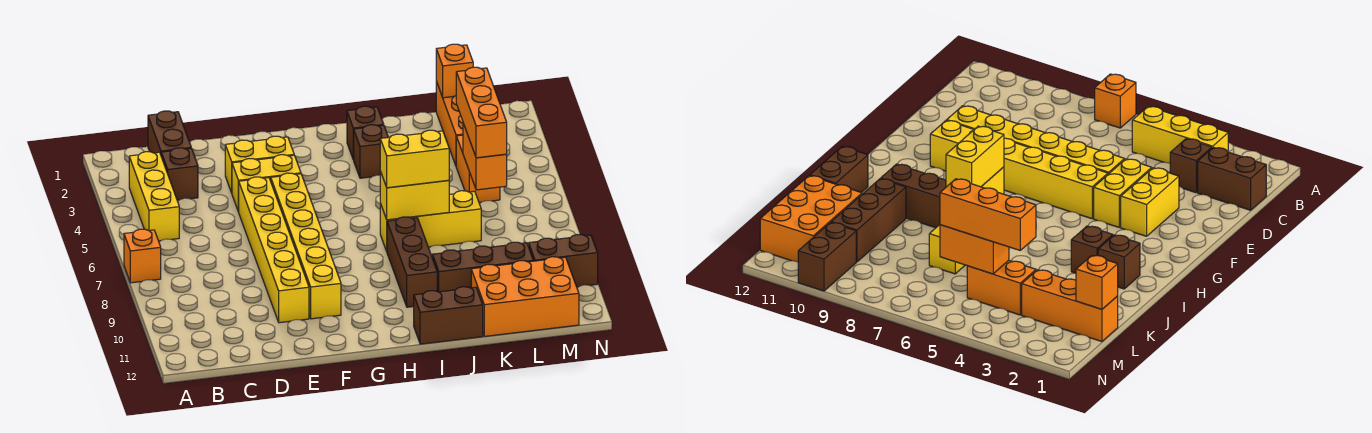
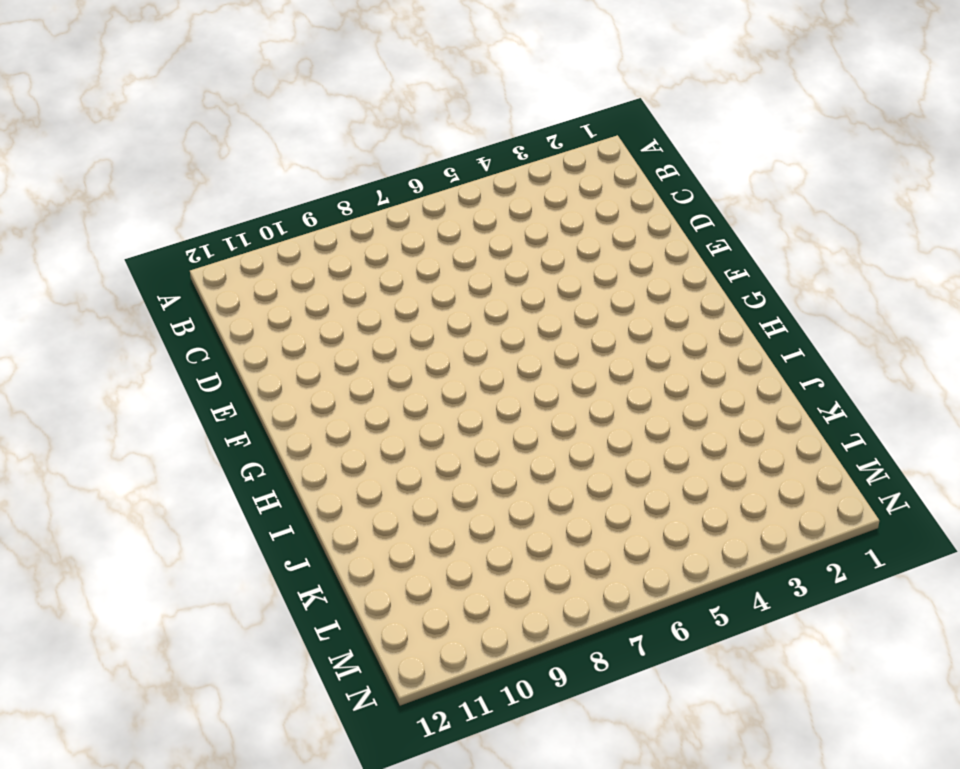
none -> orange brick A7 level 1
none -> yellow brick B3:B5 level 1
none -> brown brick C1:C2 level 1

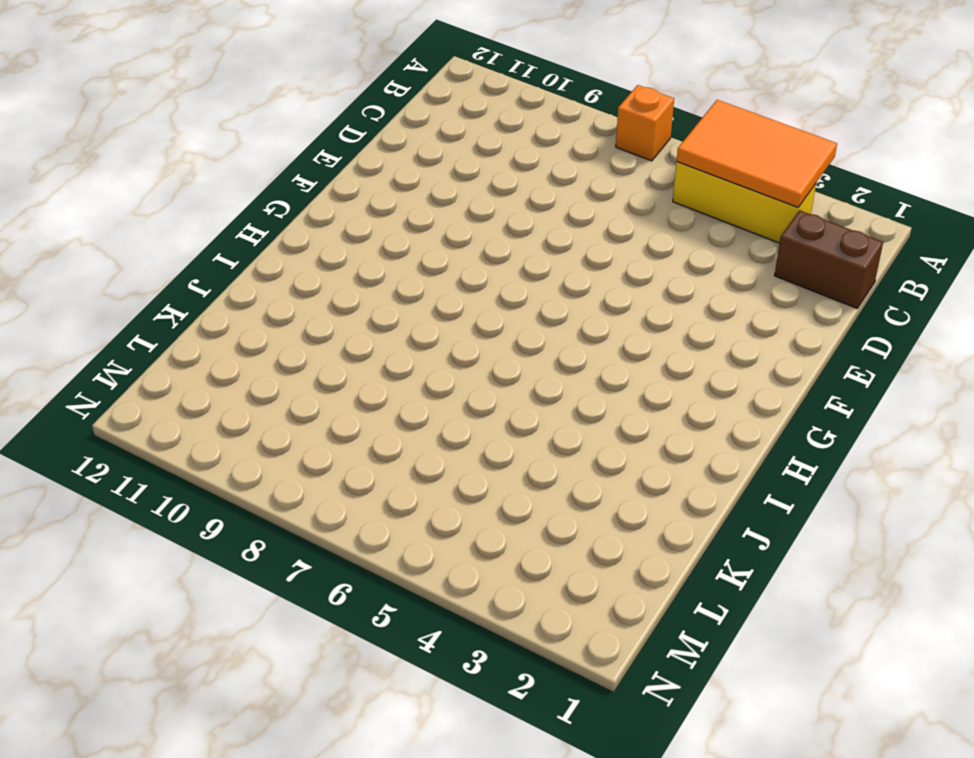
orange tile A3:B5 level 2 -> none
none -> brown brick C3 level 1
none -> yellow brick E3:F3 level 1
none -> yellow brick E4:F4 level 1

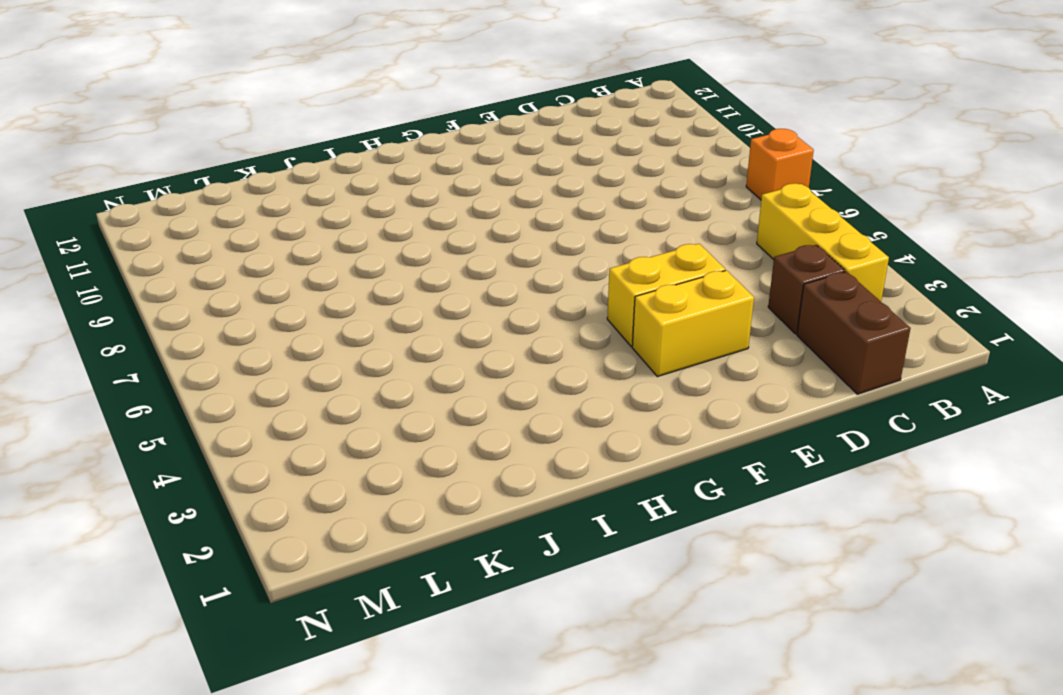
none -> yellow brick E5:E10 level 1
none -> yellow brick F5:F10 level 1
none -> brown brick I2 level 1

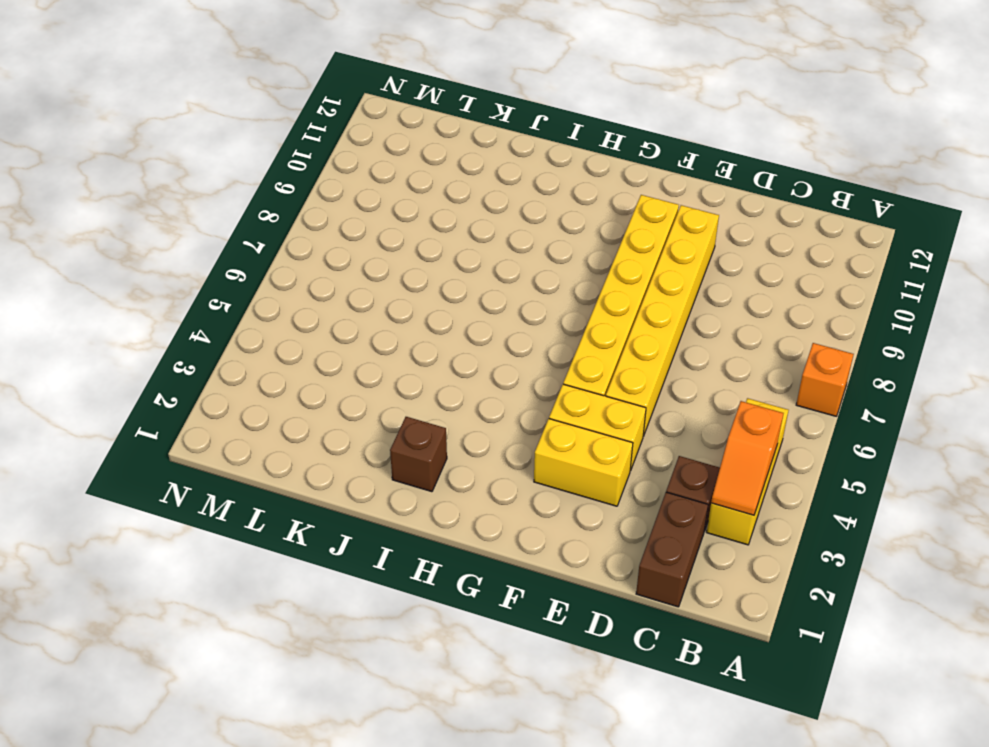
orange slope B3:B4 level 2 top 4 -> none
none -> brown brick I3 level 1
none -> yellow brick I7:K7 level 1
none -> brown brick I8:I10 level 1

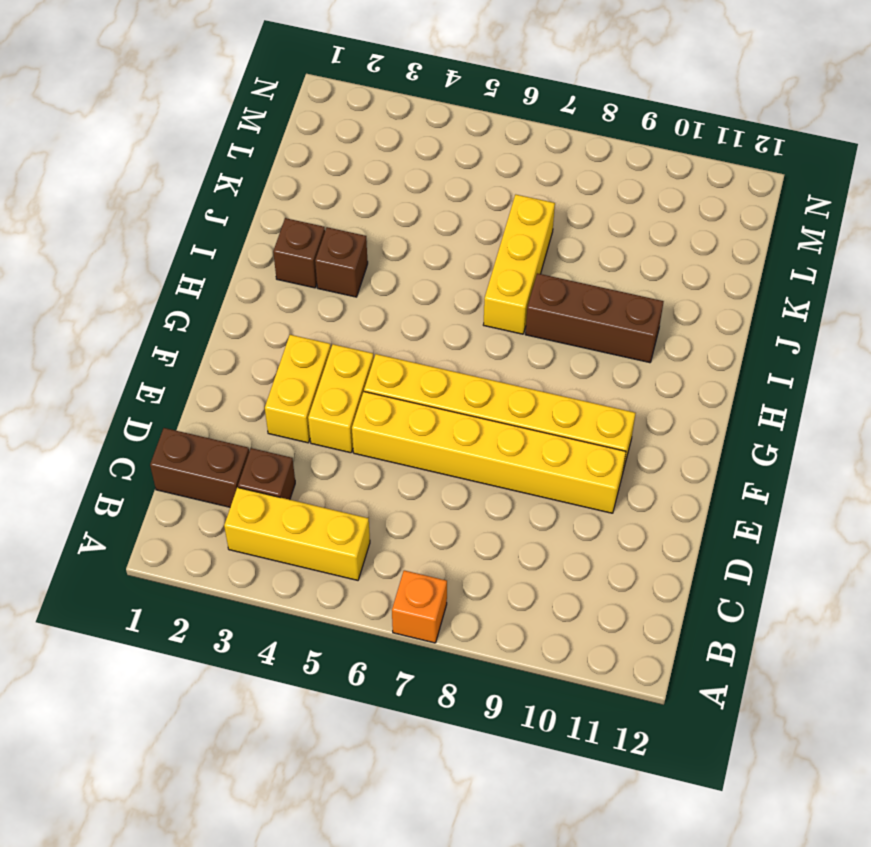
none -> brown brick I12:J12 level 1
none -> brown brick J10:L10 level 1
none -> orange brick K11:M12 level 1

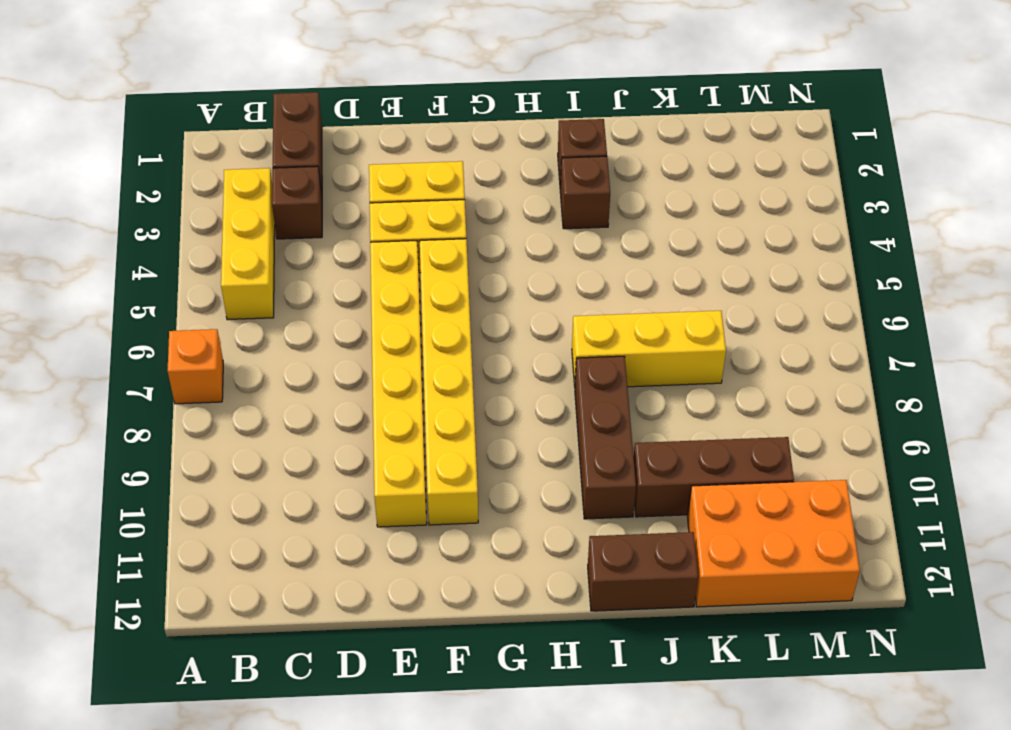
none -> orange brick L1:L3 level 1
none -> orange brick L4:L5 level 1
none -> brown brick M10:N10 level 1

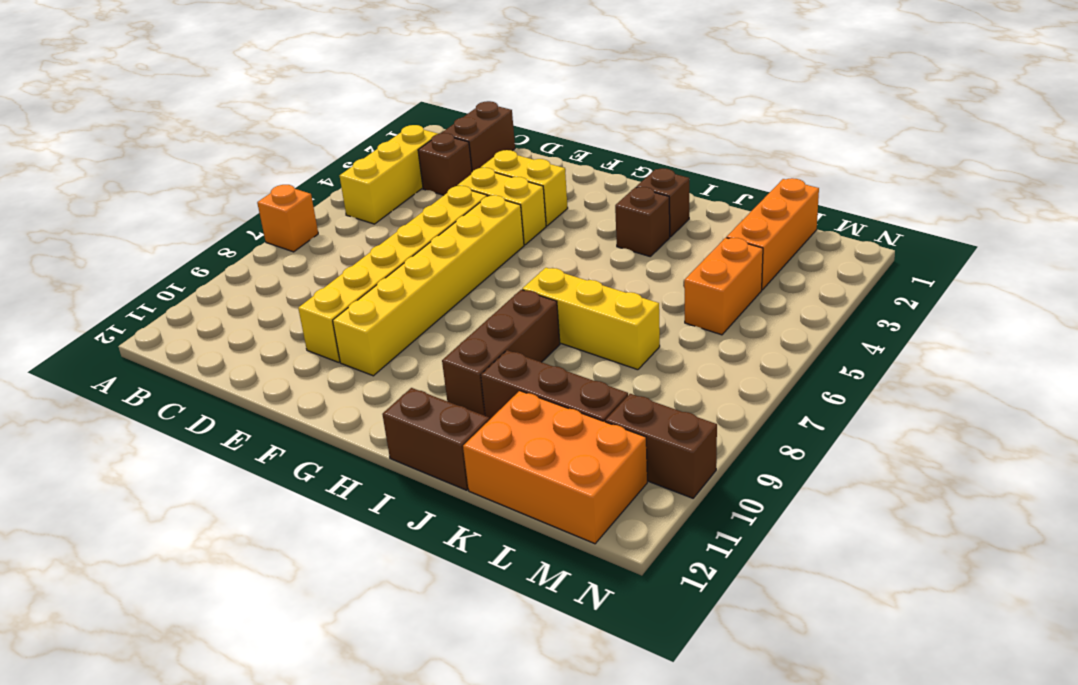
none -> yellow brick I7:J7 level 2
none -> orange brick L1 level 2
none -> orange brick L5:L6 level 2

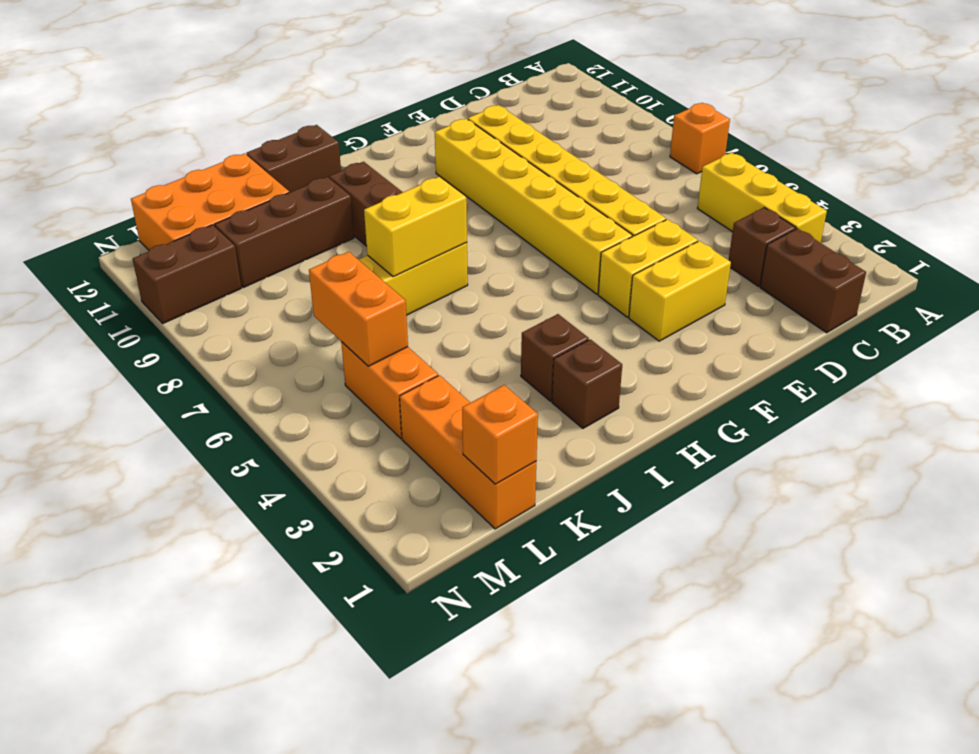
none -> yellow brick I7:J7 level 3
none -> orange brick L4:L6 level 3

